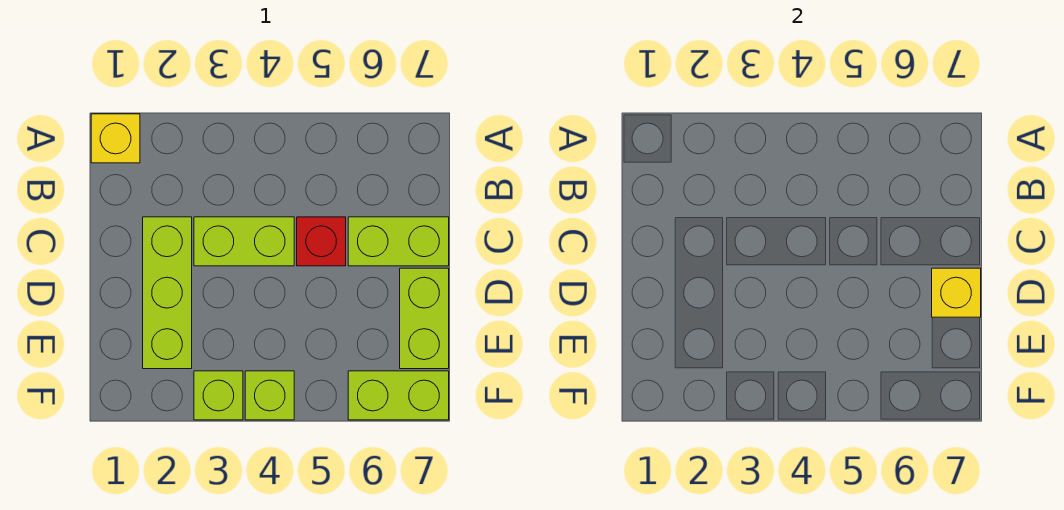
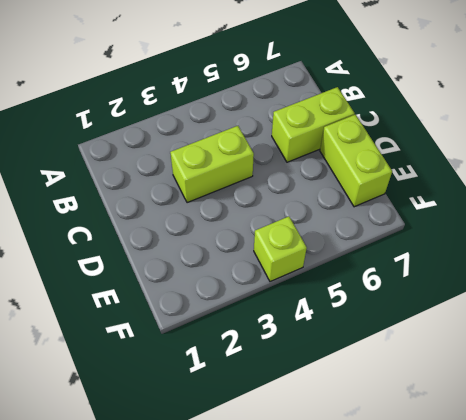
none -> yellow brick A1 level 1
none -> lime brick C2:E2 level 1

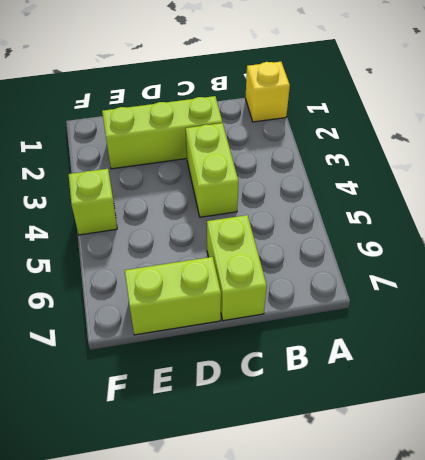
none -> red brick C5 level 1
none -> lime brick F3 level 1

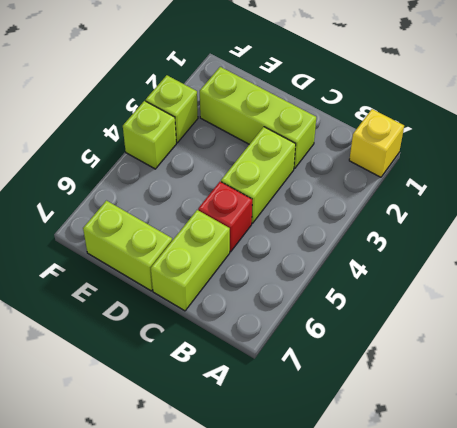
none -> lime brick F6:F7 level 1
none -> yellow brick D7 level 2

